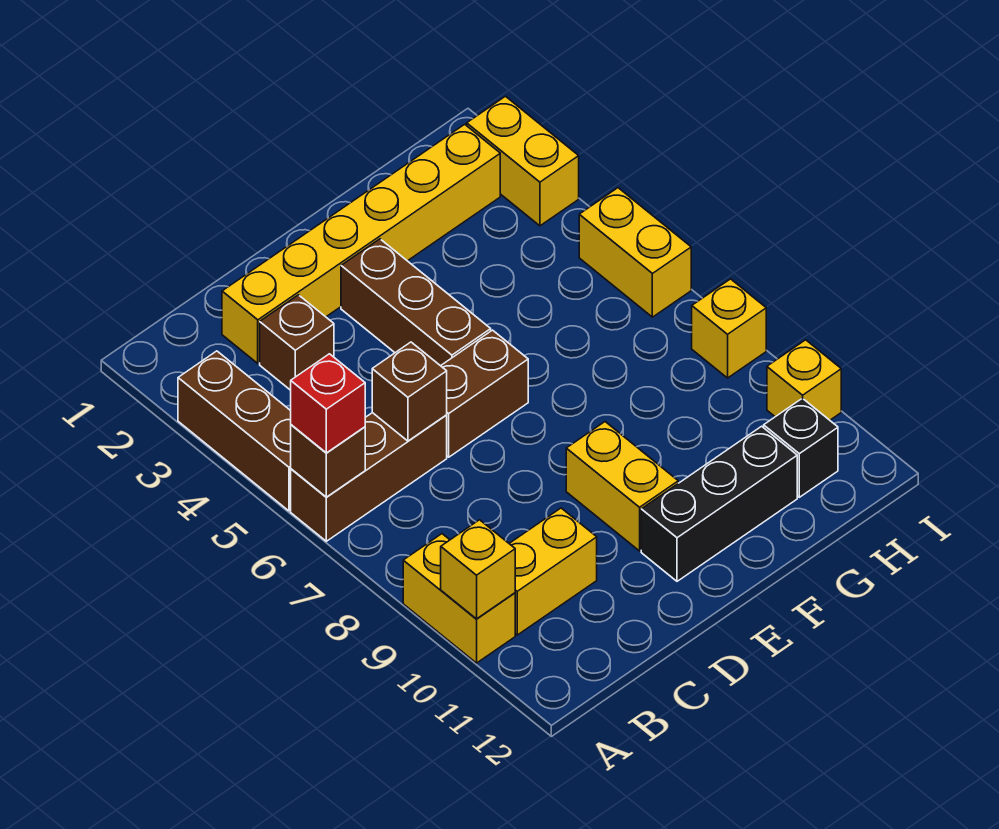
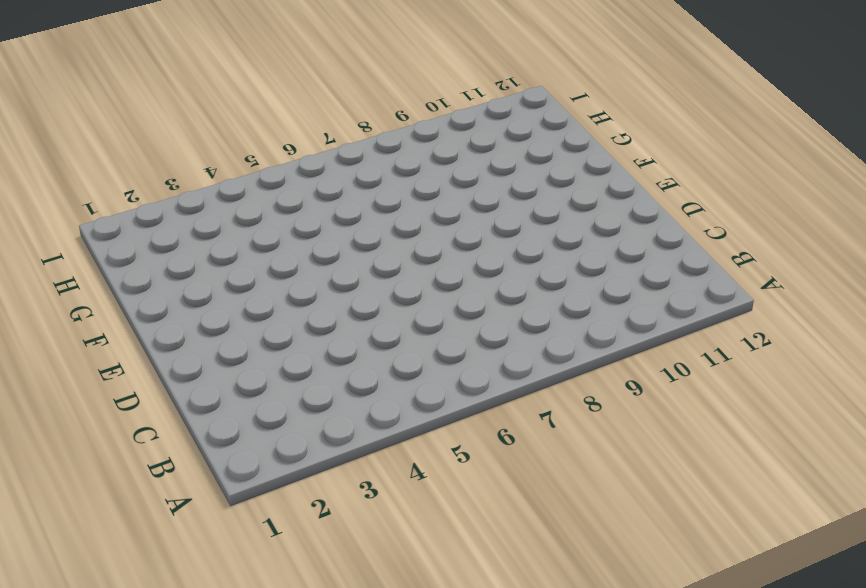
none -> brown brick A3:A5 level 1
none -> brown brick A6:C6 level 1
none -> yellow brick A9:A10 level 1

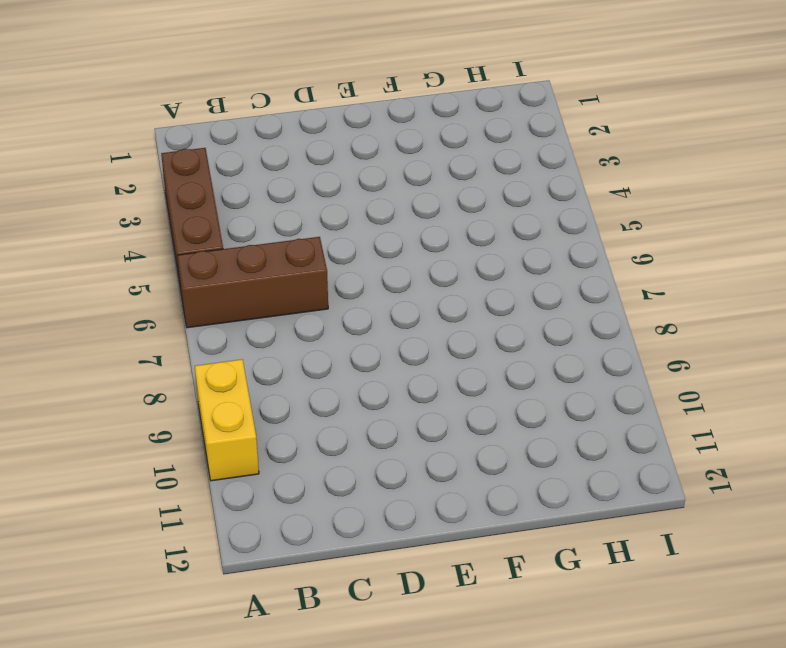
none -> yellow brick B10:C10 level 1
none -> yellow brick C2:H2 level 1
none -> brown brick C3 level 1

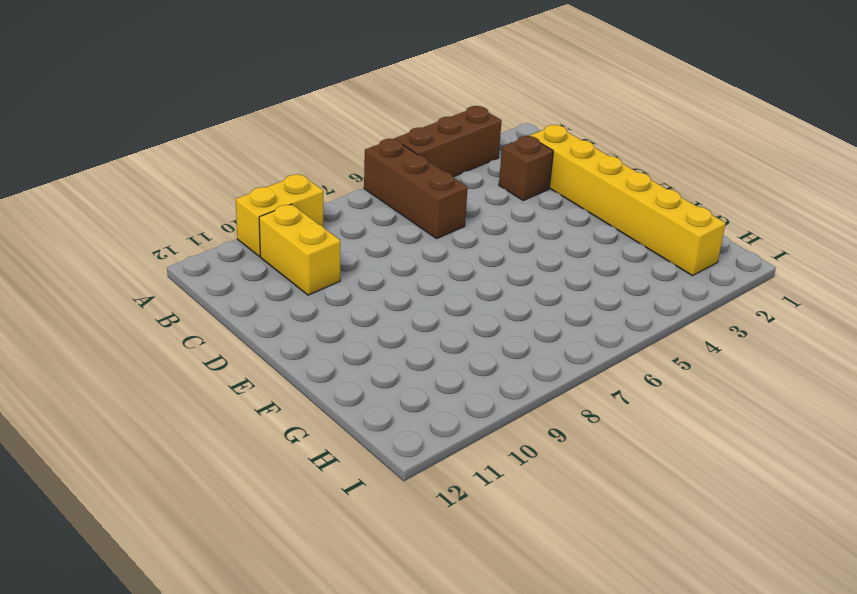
none -> brown brick D6:E6 level 1
none -> brown brick E3:E5 level 1
none -> yellow brick E9:E10 level 1

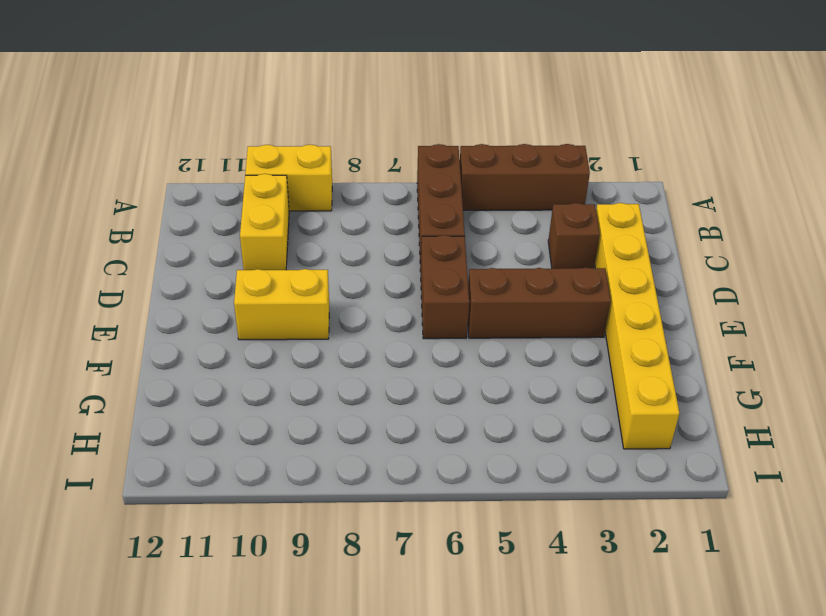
none -> black brick E11:G11 level 1
none -> black brick H11 level 1
none -> yellow brick I2:I3 level 1

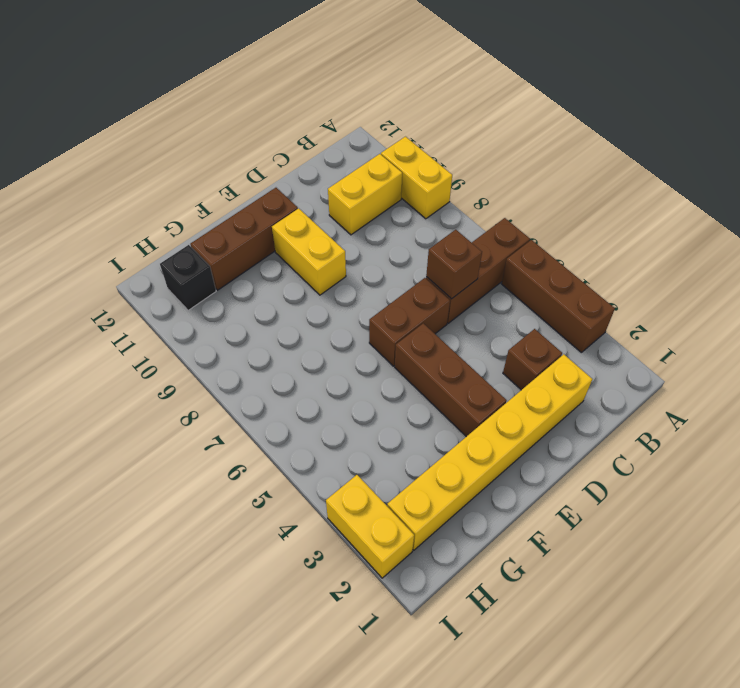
brown brick E11:G11 level 1 -> black brick E11:G11 level 1
none -> yellow brick I5:I6 level 1
none -> yellow brick I8 level 1
none -> yellow brick I10 level 1

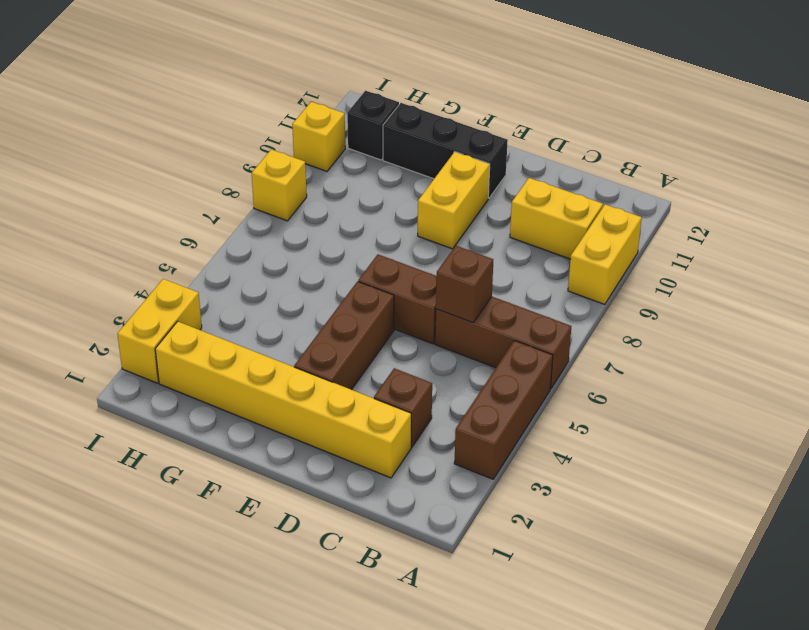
none -> yellow brick I5:I6 level 1
none -> brown brick A6 level 2
none -> yellow brick A10 level 2

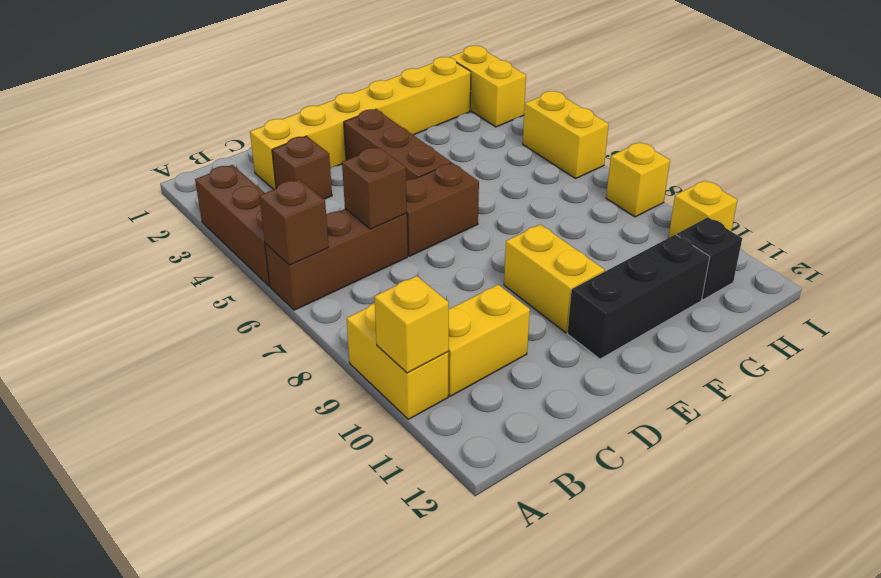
none -> red brick A6 level 3

